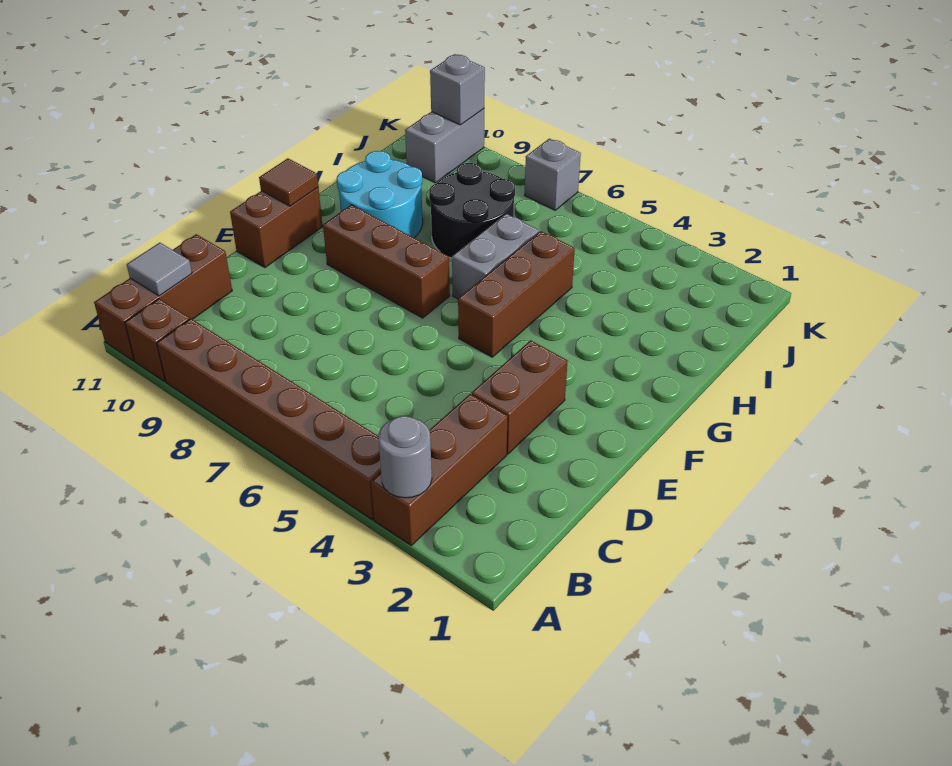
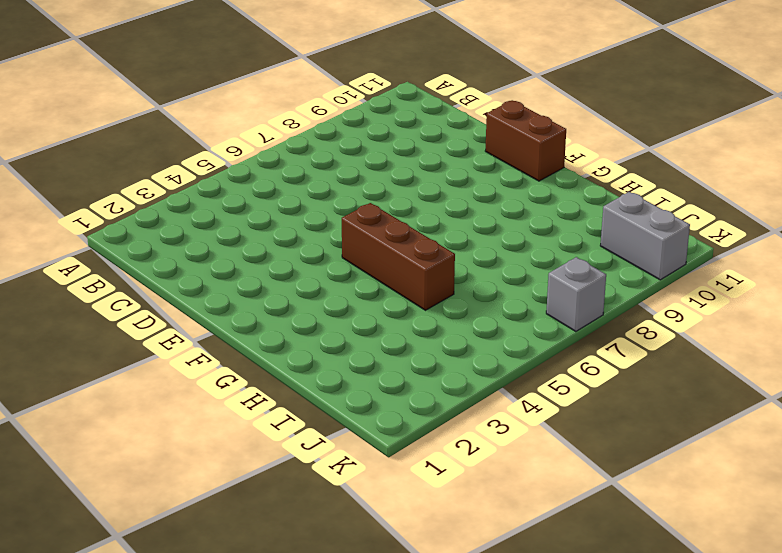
none -> brown brick A3:C3 level 1
none -> brown brick A4:A9 level 1
none -> brown brick A10 level 1

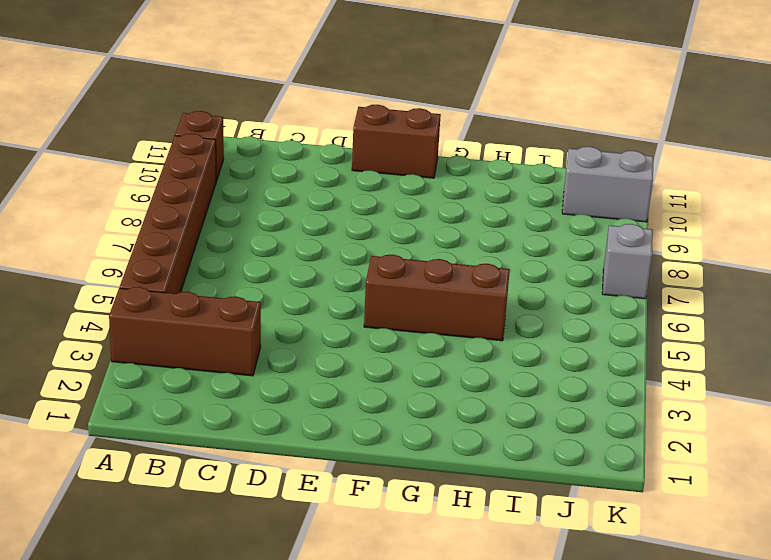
none -> brown brick A11:C11 level 1
none -> brown brick D3:E3 level 1
none -> brown brick F7:F9 level 1

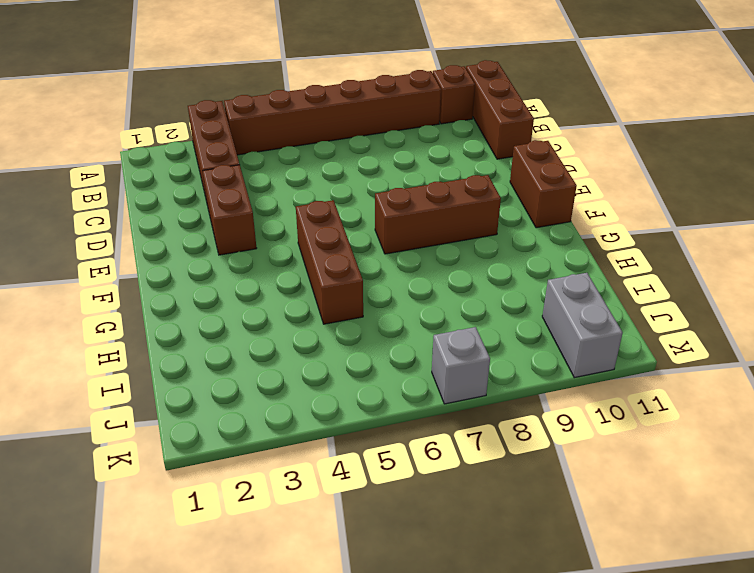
none -> grey brick G6:H6 level 1
none -> cyan round brick G9:H10 level 1
none -> black round brick H7:I8 level 1

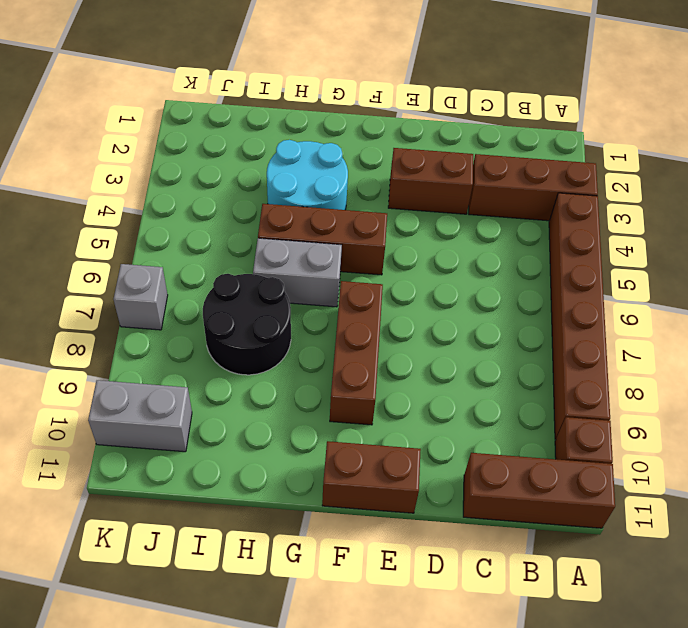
cyan round brick G3:H4 level 1 -> cyan round brick G9:H10 level 1
none -> grey round brick A3 level 2
none -> grey tile B11 level 2
none -> brown tile F11 level 2

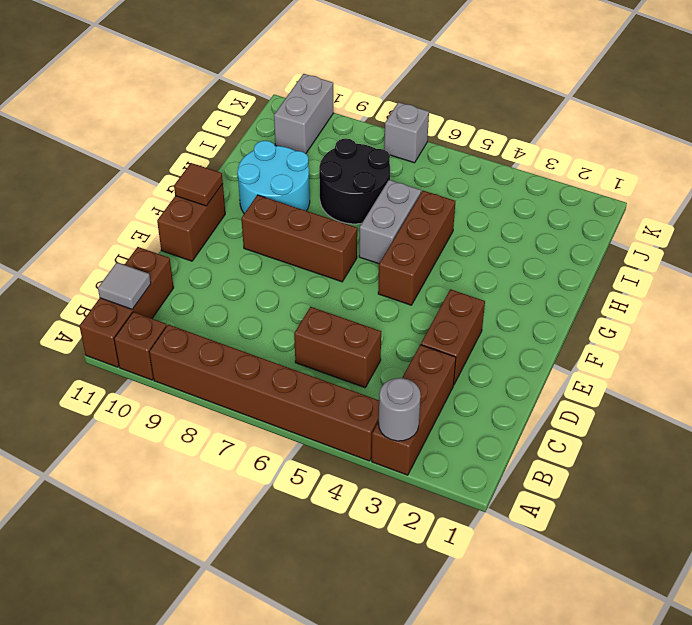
brown brick C5:C6 level 1 -> none
none -> grey brick K10 level 2

